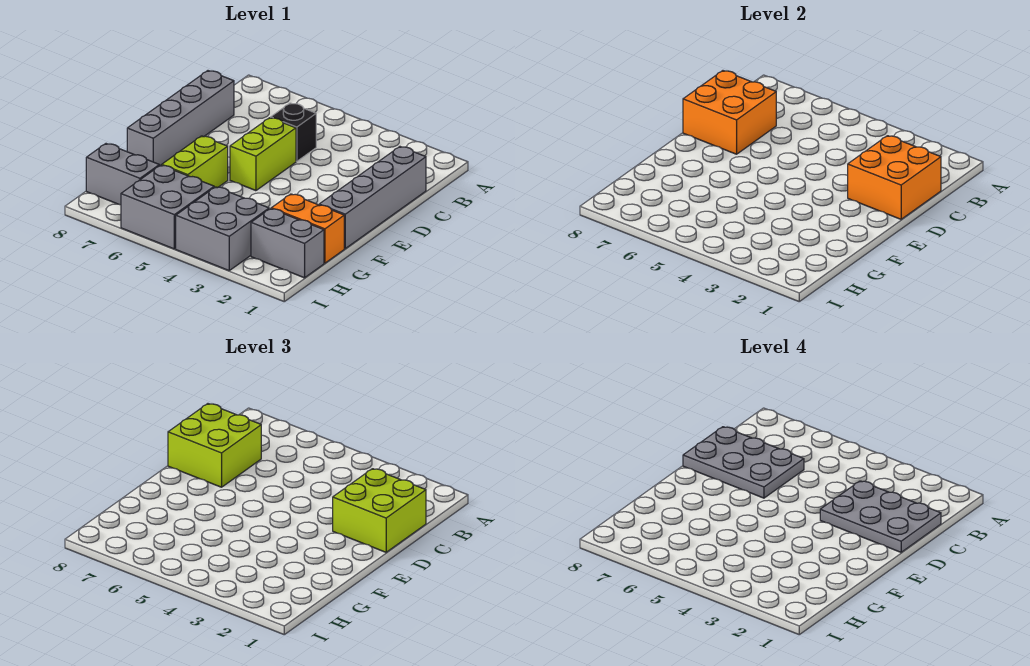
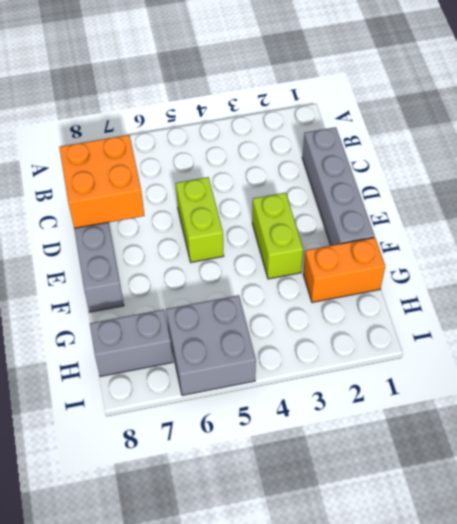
lime brick E3:F3 level 1 -> lime brick F6:G6 level 1
none -> black brick C5 level 1
none -> grey brick H1:H2 level 1
none -> grey brick H3:I4 level 1

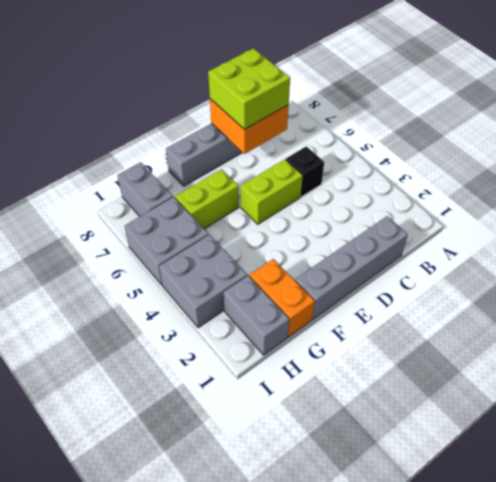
none -> orange brick C1:D2 level 2
none -> lime brick C1:D2 level 3
none -> grey plate C1:D3 level 4

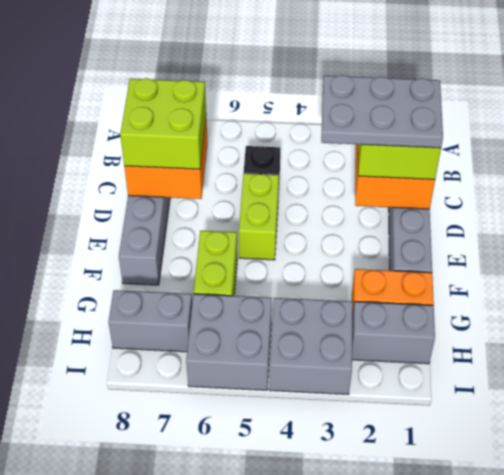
none -> grey plate C6:D8 level 4

